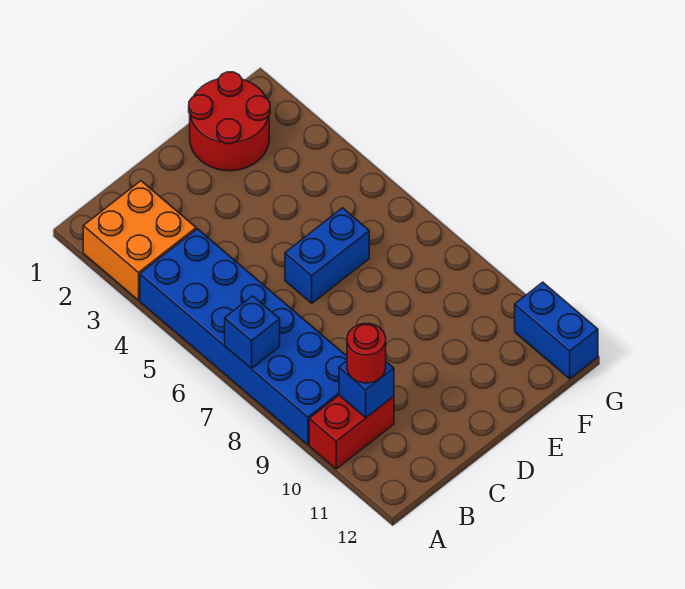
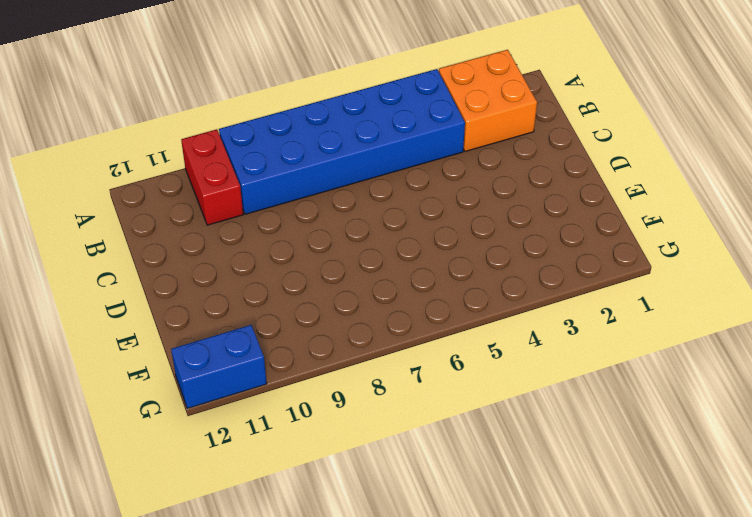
none -> blue brick D6:E6 level 1
none -> red round brick E1:F2 level 1

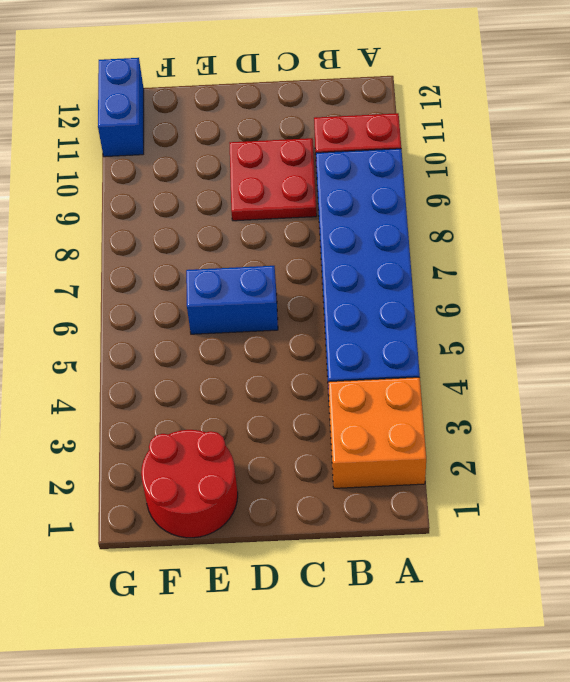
red plate C9:D10 level 1 -> none
none -> blue brick A7 level 2
none -> blue brick B10 level 2

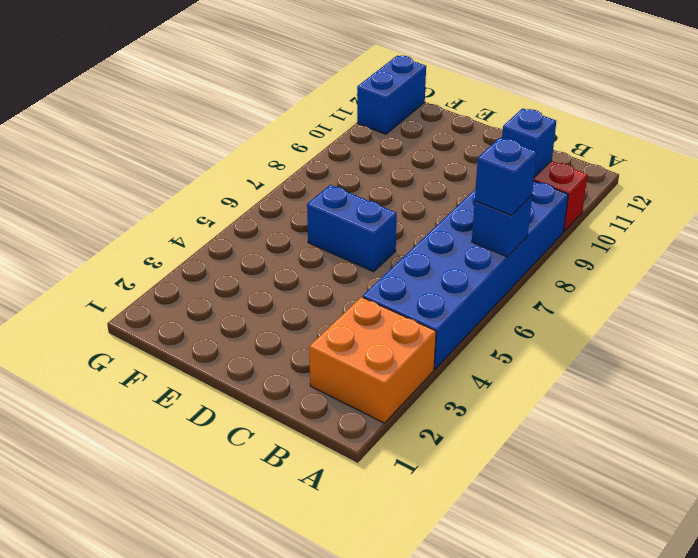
blue brick A7 level 3 -> none
none -> red round brick E1:F2 level 1
none -> red round brick B10 level 3

